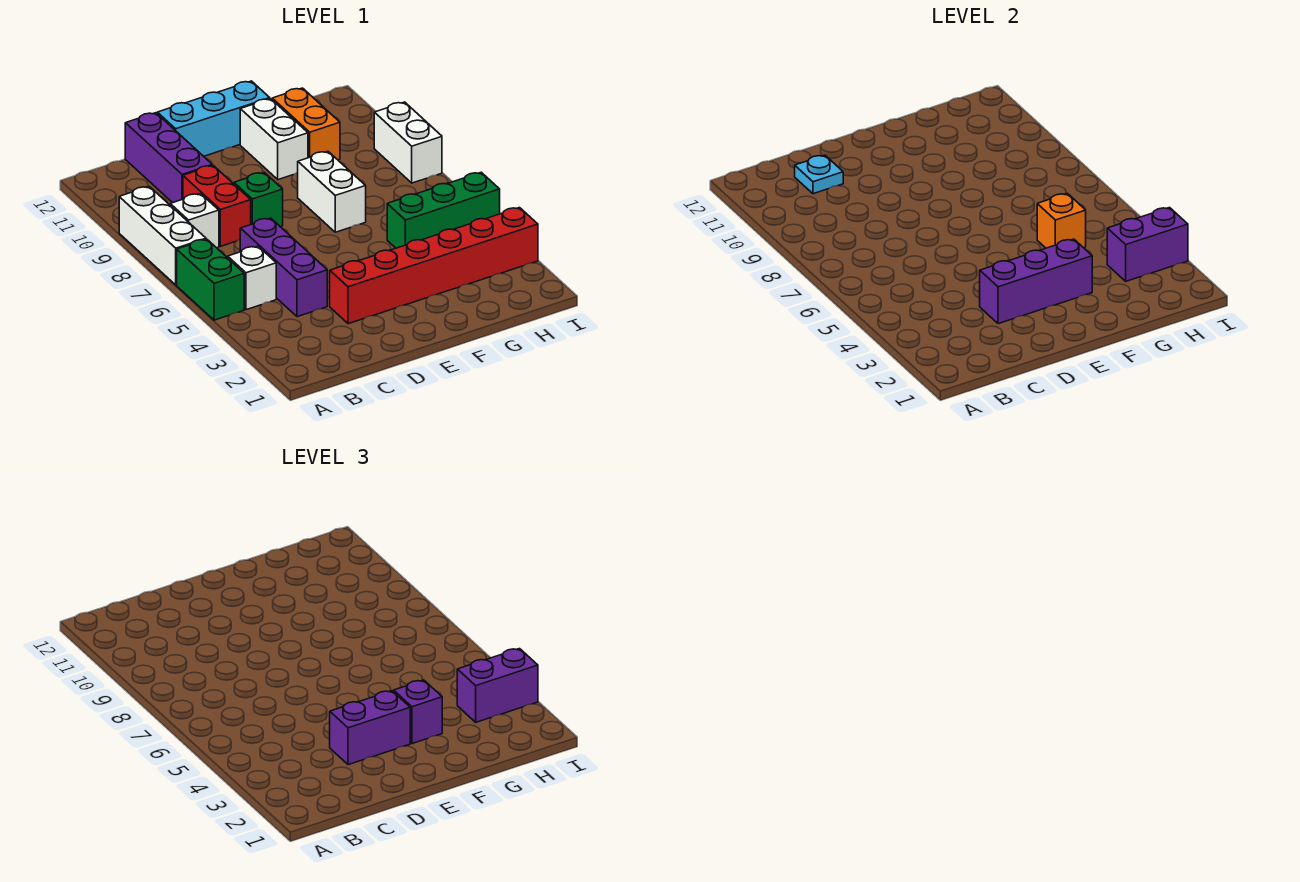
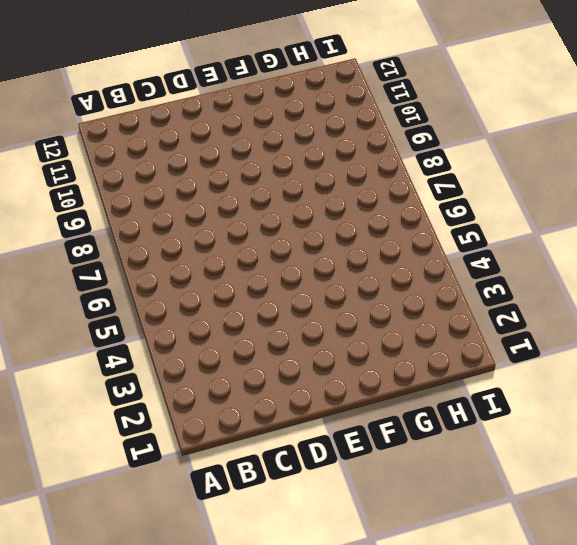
none -> green brick A5:A6 level 1
none -> white brick A7:A9 level 1
none -> white brick B5 level 1

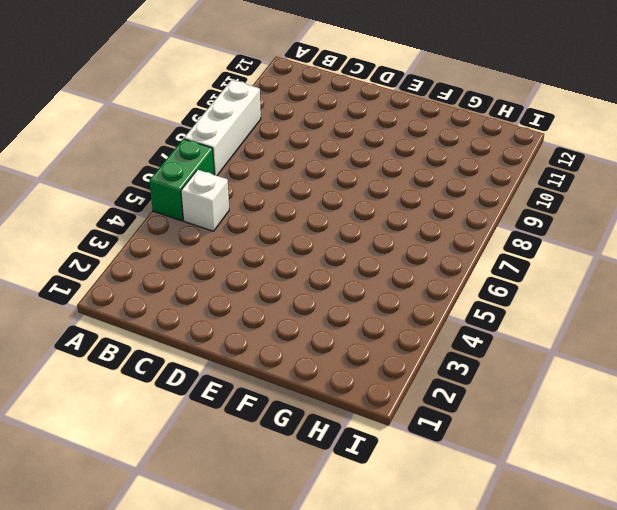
none -> white brick B8 level 1
none -> purple brick C4:C6 level 1
none -> red brick C8:C9 level 1

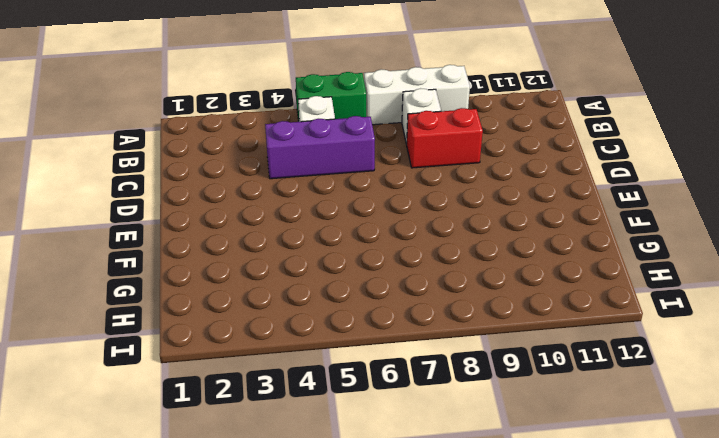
none -> purple brick C10:C12 level 1
none -> red brick D3:I3 level 1
none -> green brick D8 level 1

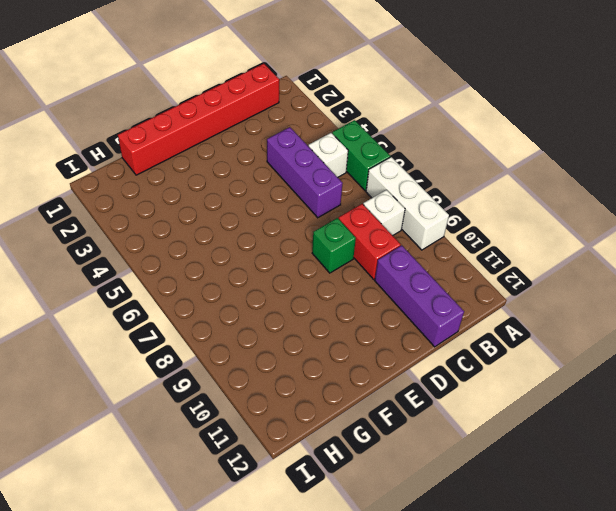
red brick B1:G1 level 1 -> red brick D3:I3 level 1
none -> cyan brick D12:F12 level 1
none -> white brick F7:F8 level 1
none -> white brick F10:F11 level 1

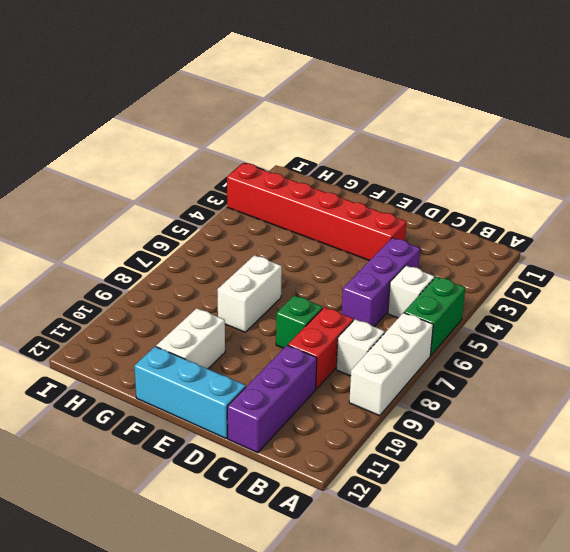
none -> green brick G5:I5 level 1
none -> orange brick G10:G11 level 1
none -> white brick I8:I9 level 1

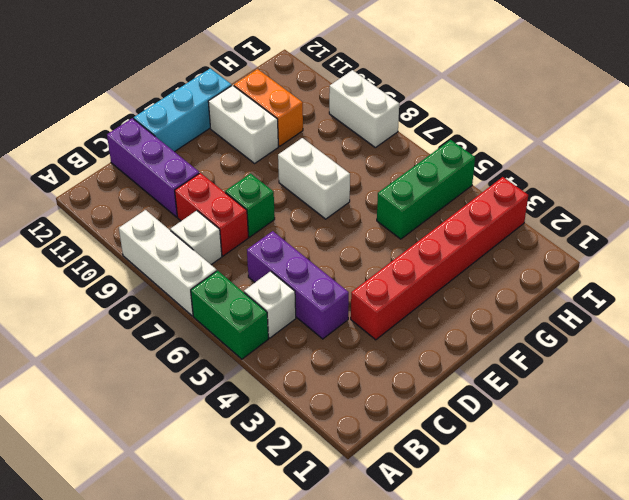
none -> cyan plate C11 level 2
none -> purple brick D3:F3 level 2
none -> orange brick G5 level 2

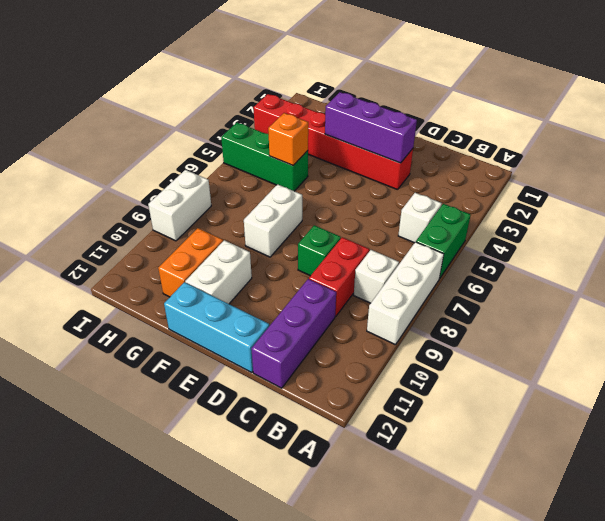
none -> purple brick C4:C6 level 1
none -> cyan plate C11 level 2
none -> purple brick H3:I3 level 2

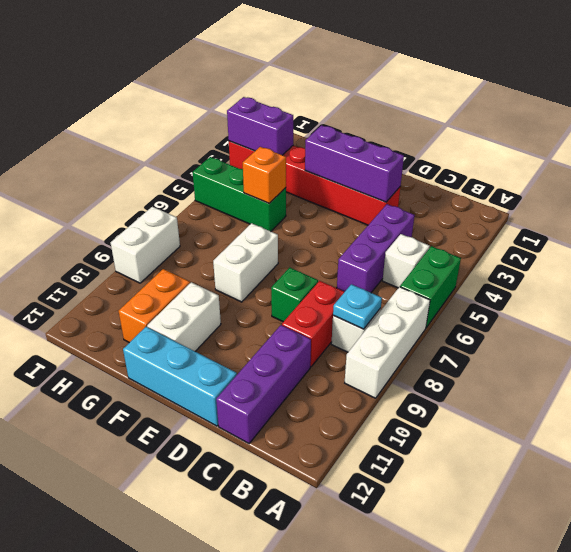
cyan plate B8 level 2 -> cyan plate C11 level 2
none -> purple brick D3:E3 level 3
none -> purple brick F3 level 3
none -> purple brick H3:I3 level 3

